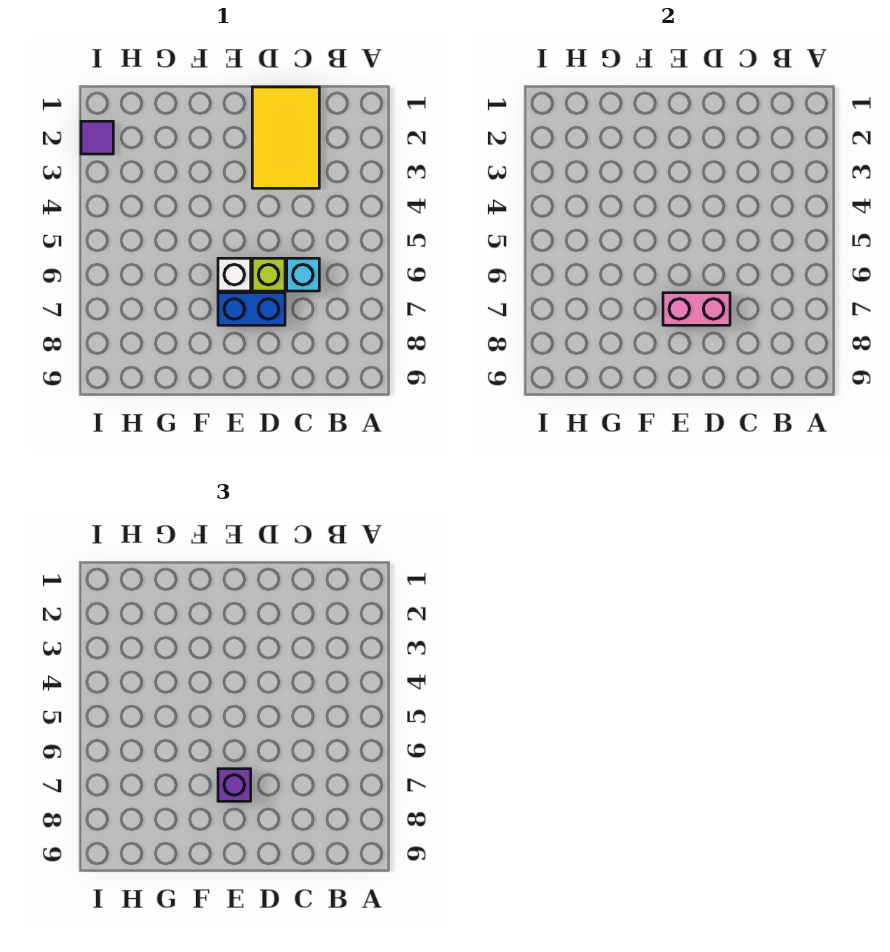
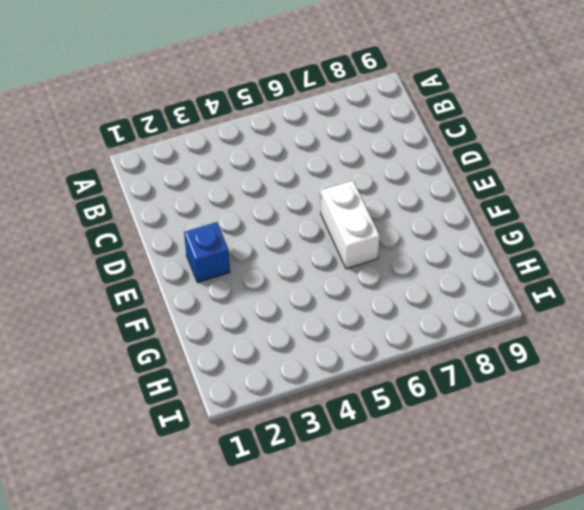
blue brick E2 level 1 -> none
white brick E6:F6 level 1 -> white brick E6 level 1
none -> yellow tile C1:D3 level 1
none -> cyan brick C6 level 1

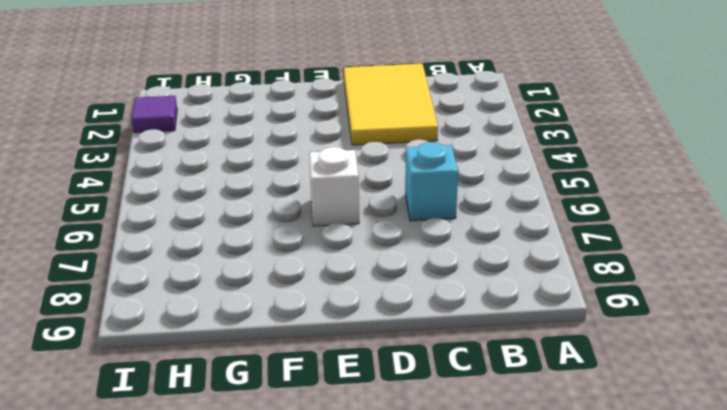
none -> lime brick D6 level 1
none -> blue brick D7:E7 level 1

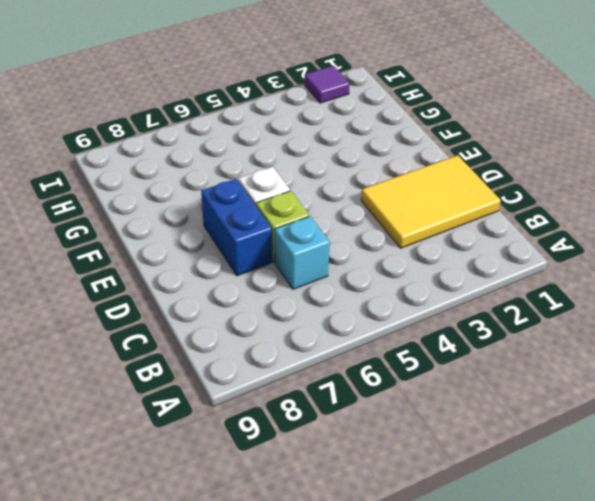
none -> pink brick D7:E7 level 2
none -> purple brick E7 level 3

